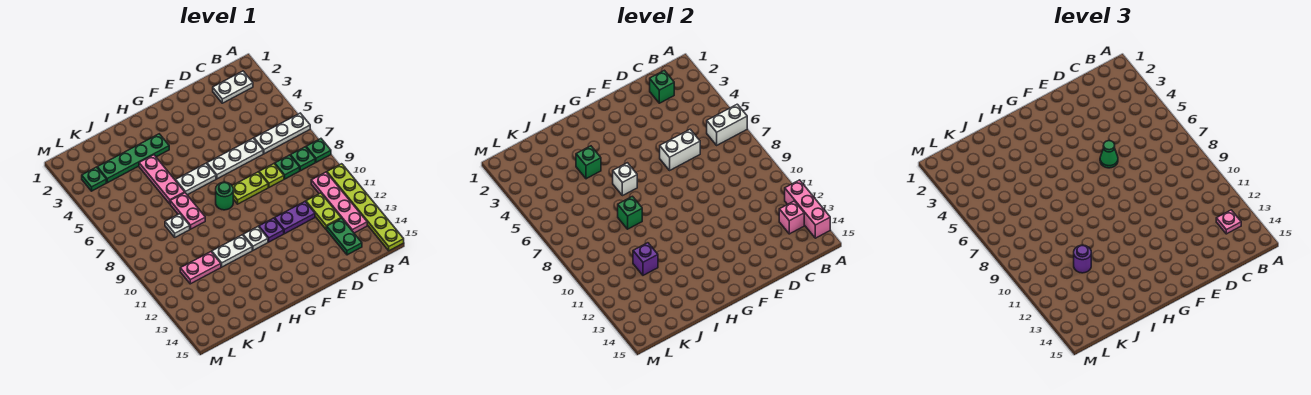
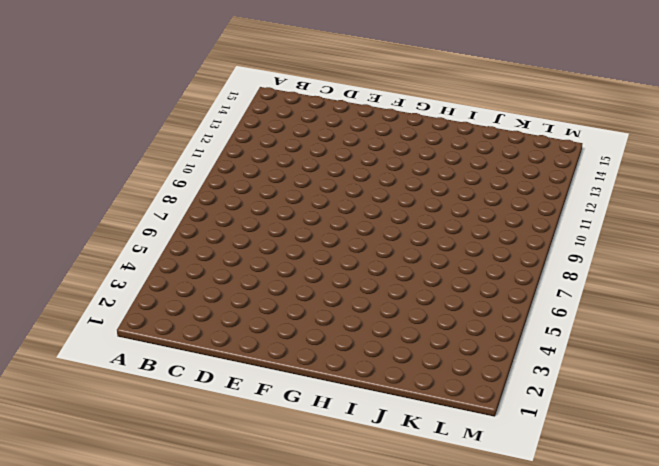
none -> white plate A6:C6 level 1
none -> green plate A8 level 1
none -> lime plate A10:A15 level 1
none -> white plate B2:C2 level 1

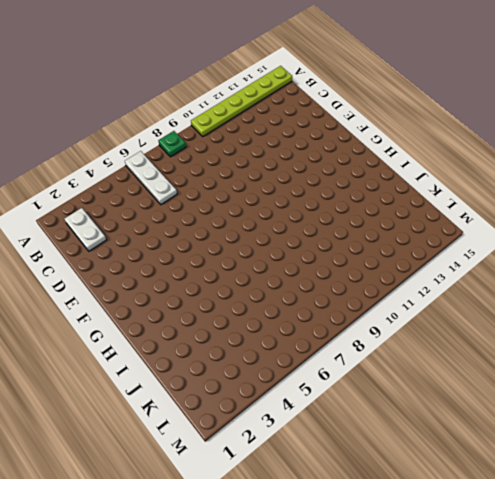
none -> green plate B8 level 1
none -> pink plate B10:B13 level 1
none -> green plate C8 level 1
none -> lime plate C11:C12 level 1

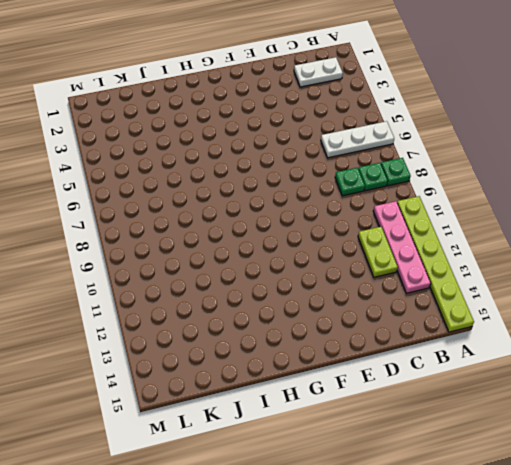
none -> green plate C13:C14 level 1
none -> white plate D6:F6 level 1
none -> lime plate D8 level 1
none -> purple plate D11:E11 level 1

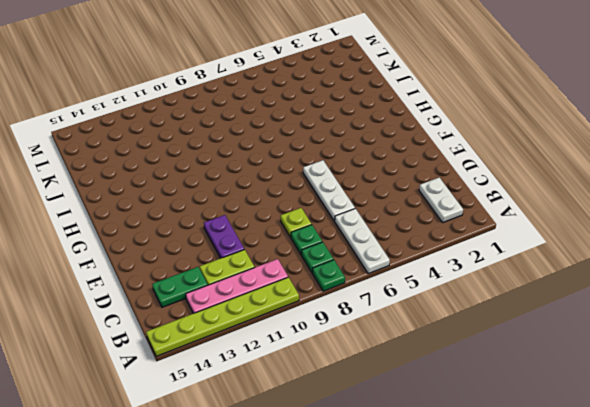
none -> lime plate E8:F8 level 1
none -> purple plate F11 level 1
none -> white plate G6:H6 level 1
none -> green round brick G8 level 1

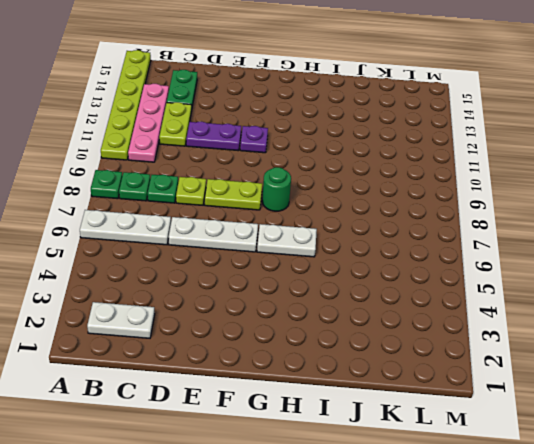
none -> white plate G11 level 1
none -> green plate H3:K3 level 1
none -> white plate H11:I11 level 1
none -> pink plate I4:I6 level 1

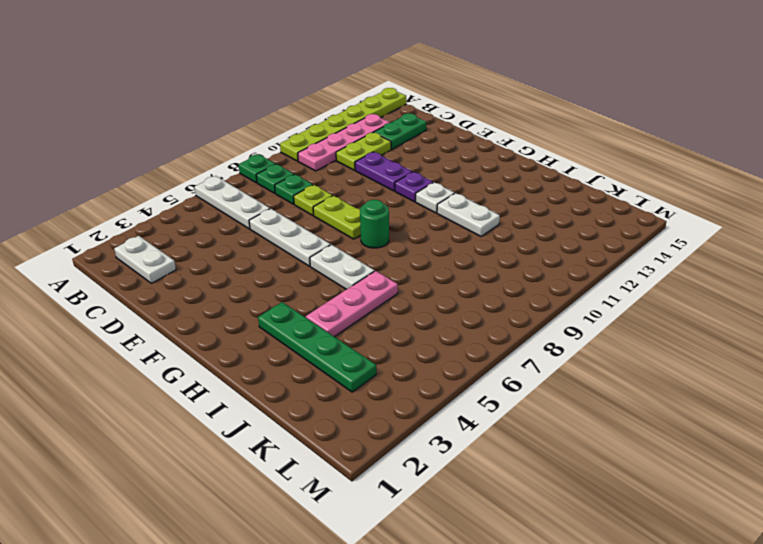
none -> pink plate I7:I8 level 1
none -> white plate J8 level 1
none -> pink plate J11:K11 level 1
none -> green plate L3 level 1

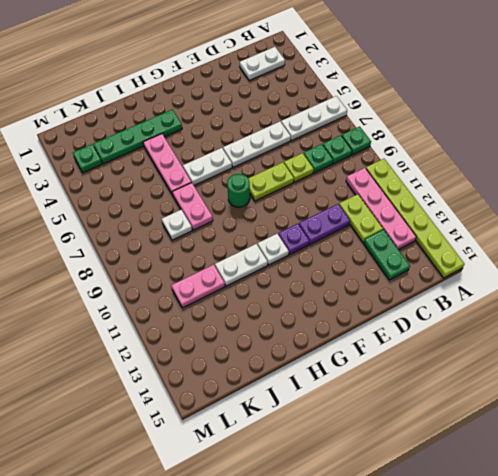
none -> white brick A6:B6 level 2
none -> pink brick A12:A14 level 2
none -> pink brick B13 level 2
none -> green brick C2 level 2

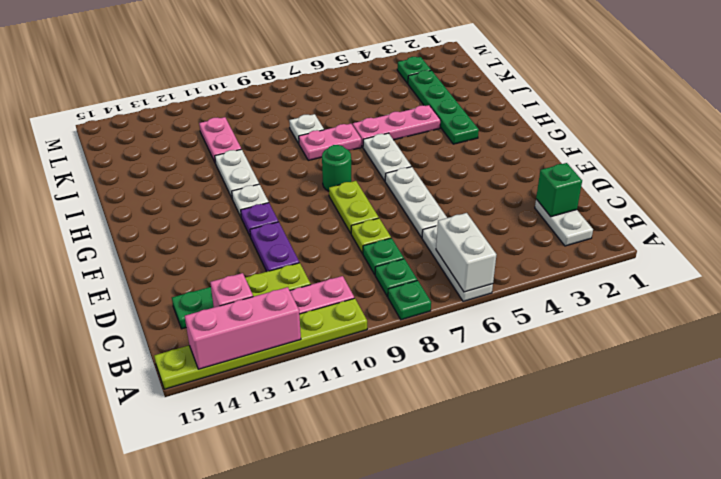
none -> white brick D6:E6 level 2
none -> white brick H6 level 2
none -> green brick I4 level 2
none -> green brick I8 level 2

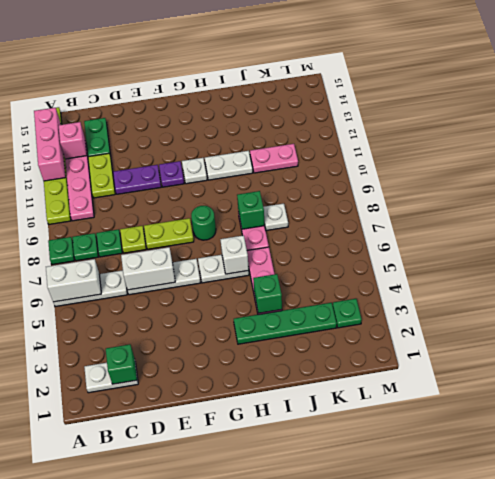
none -> purple brick J11 level 2
none -> pink plate B13 level 3
none -> green cone E6 level 3
none -> purple round brick J11 level 3

